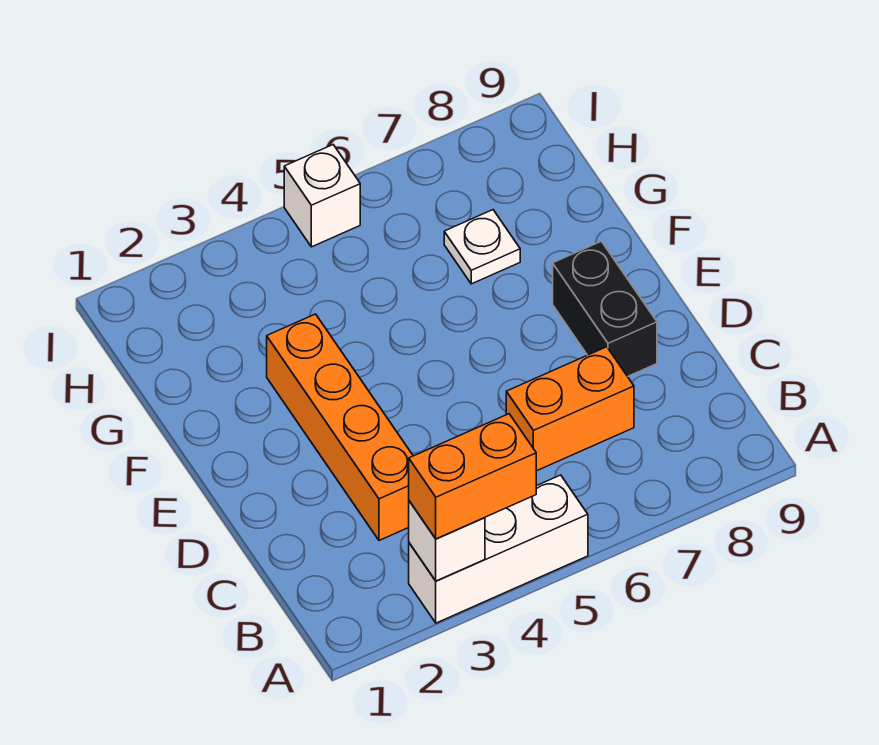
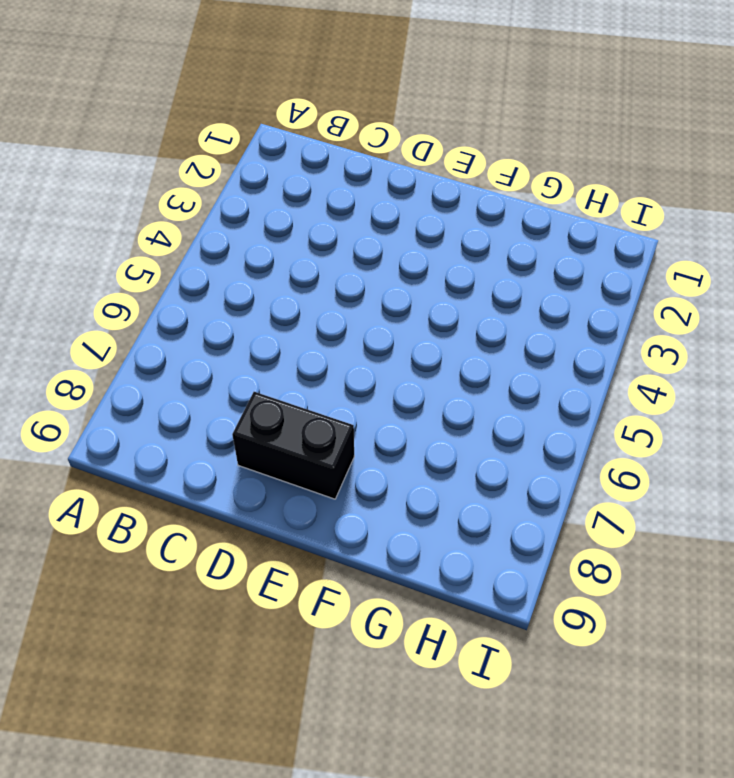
none -> white brick A3:A5 level 1
none -> orange brick C3:F3 level 1

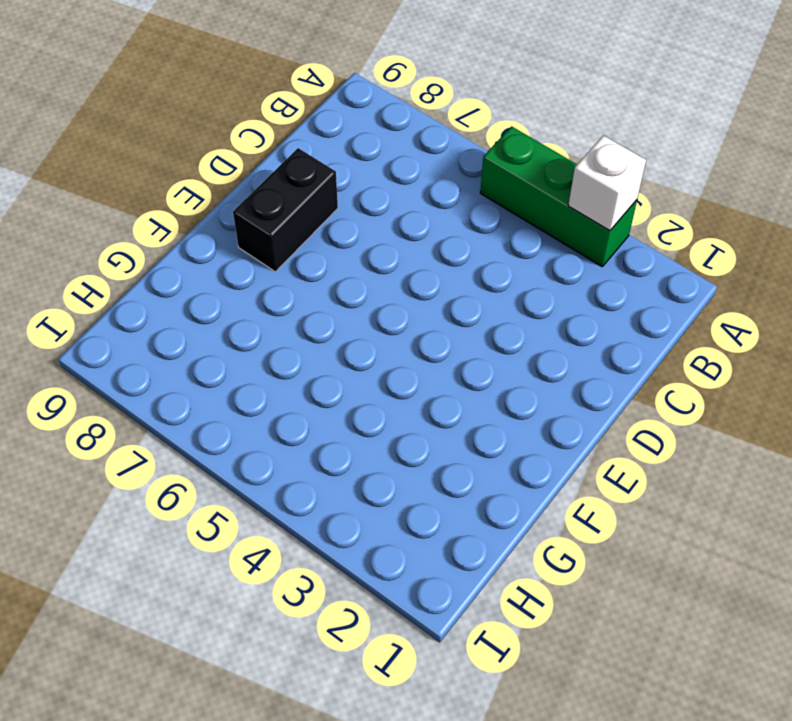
green brick A3:A5 level 1 -> white brick A3:A5 level 1
none -> orange brick C3:F3 level 1
none -> orange brick C6:C7 level 1

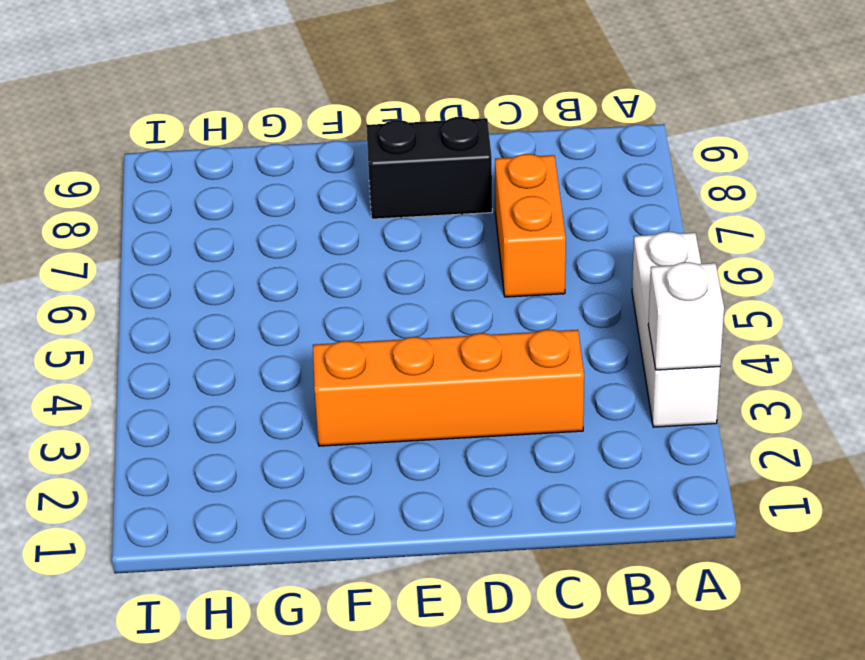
none -> white plate G7 level 1
none -> white brick I5 level 1

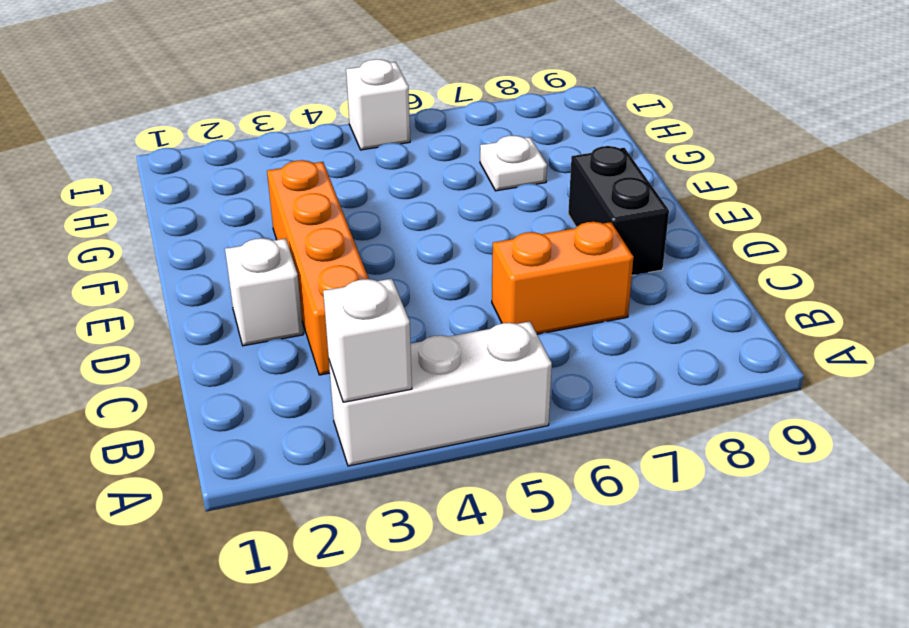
white brick D2 level 1 -> none
none -> orange brick A3:A4 level 3

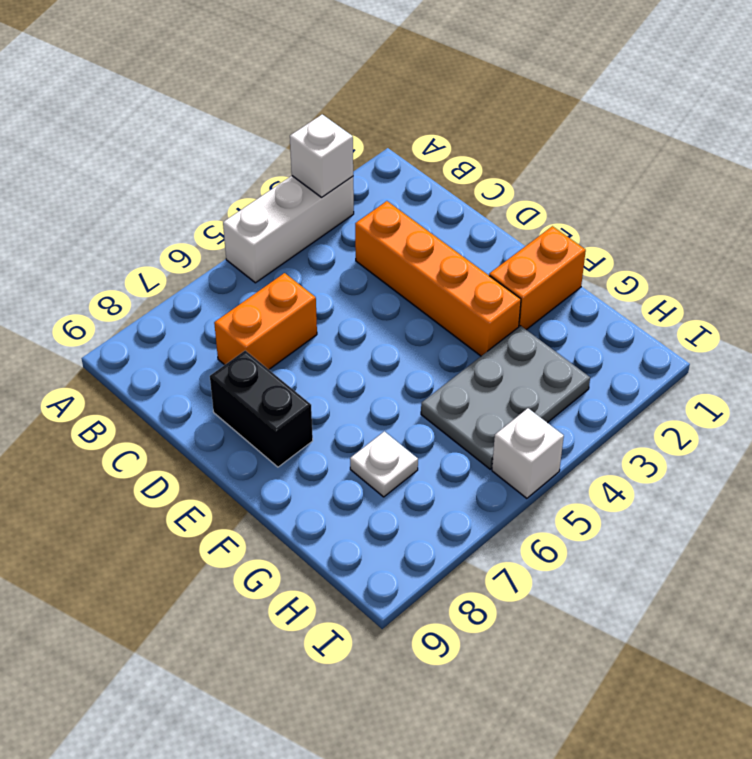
orange brick F1:F2 level 1 -> orange brick A3:A4 level 3
grey plate G3:H5 level 1 -> none

